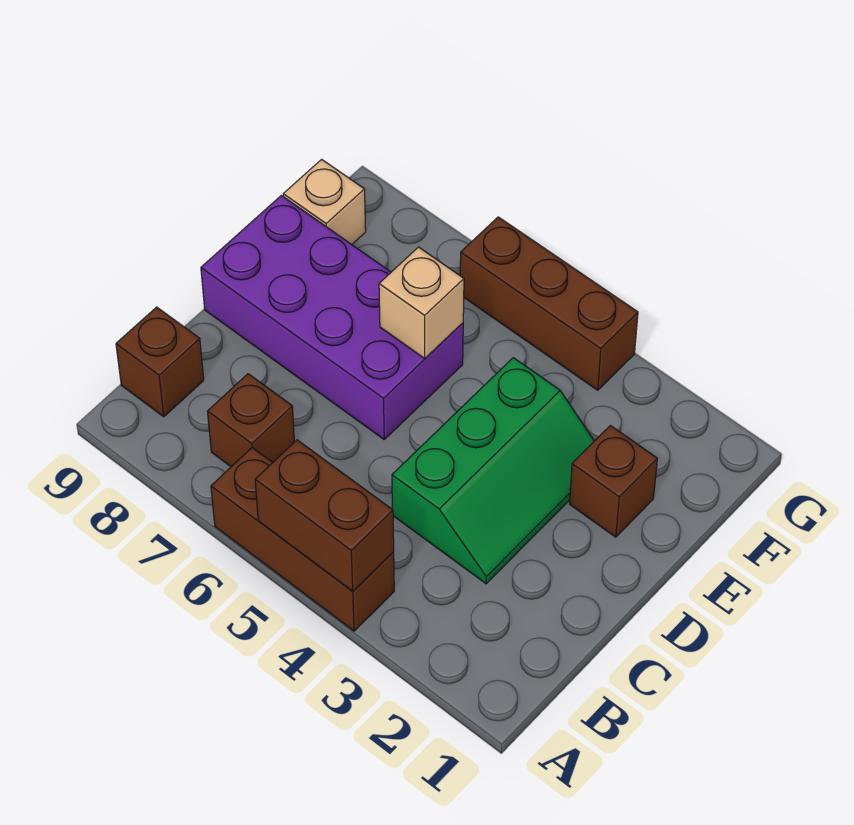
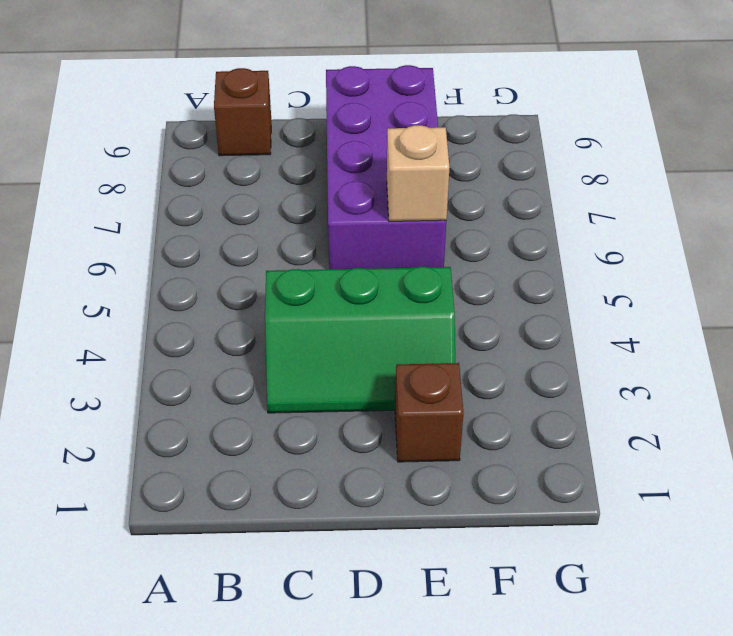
none -> brown brick A4:A6 level 1
none -> brown brick B7 level 1

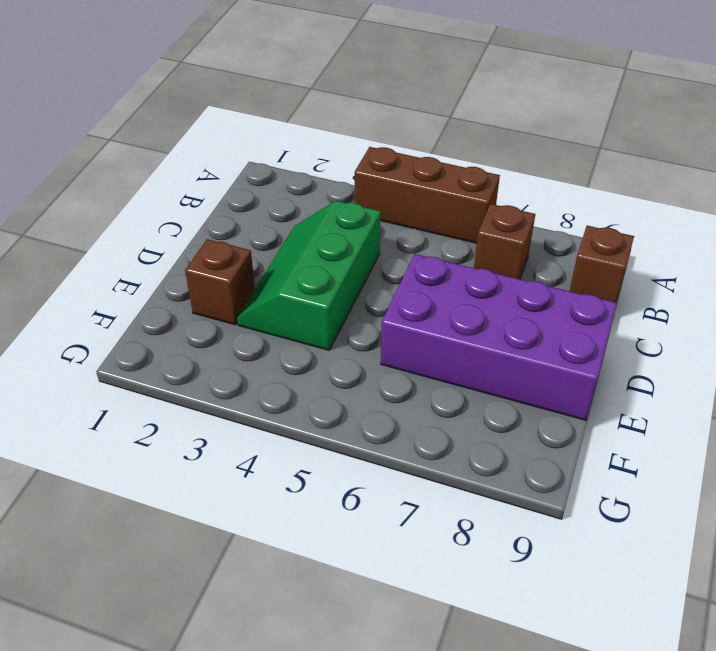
none -> tan brick F9 level 1
none -> brown brick G4:G6 level 1

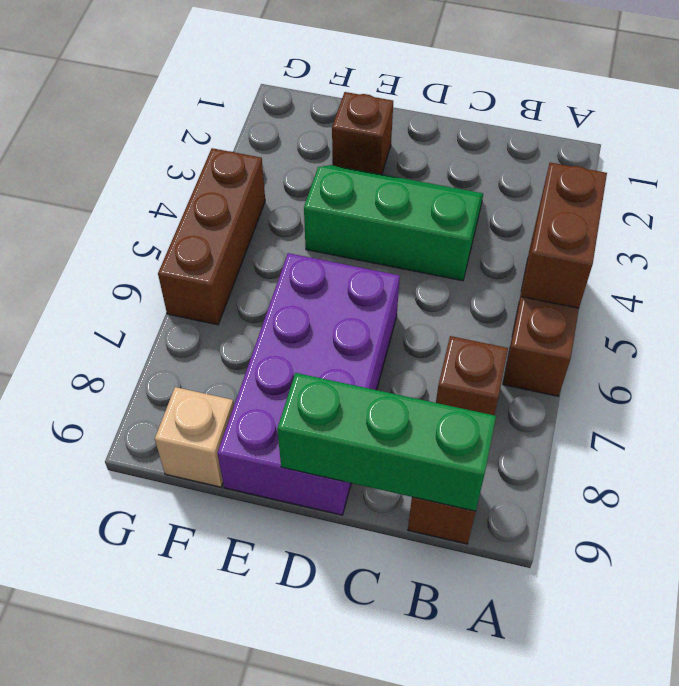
green brick B9:D9 level 2 -> none
none -> tan brick E6 level 2

